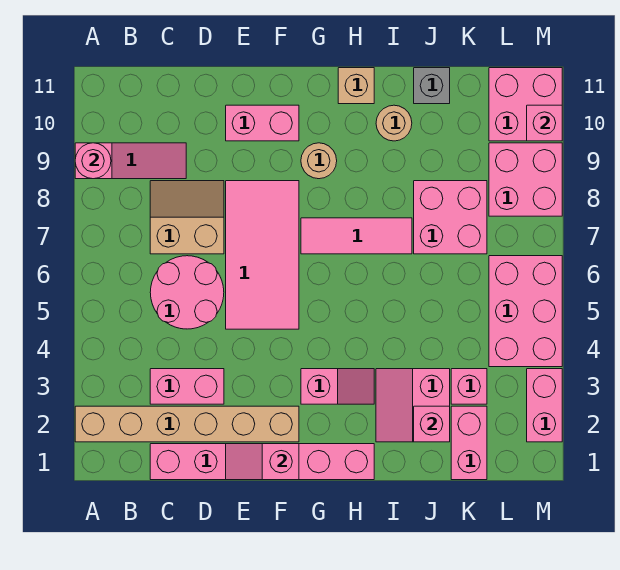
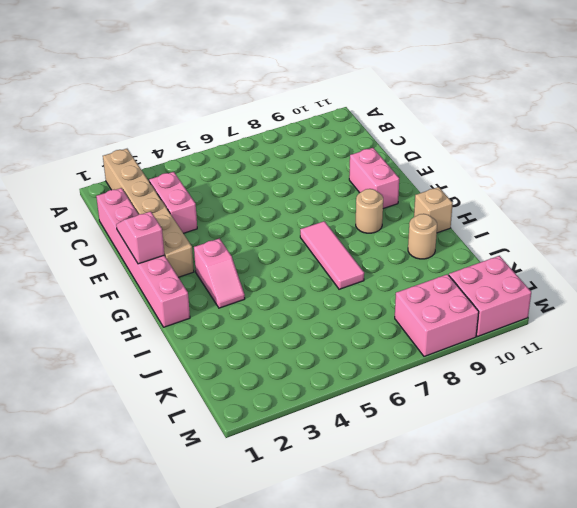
none -> pink slope A9:C9 level 1 top A
none -> pink round brick C5:D6 level 1
none -> tan slope C7:D8 level 1 top 7

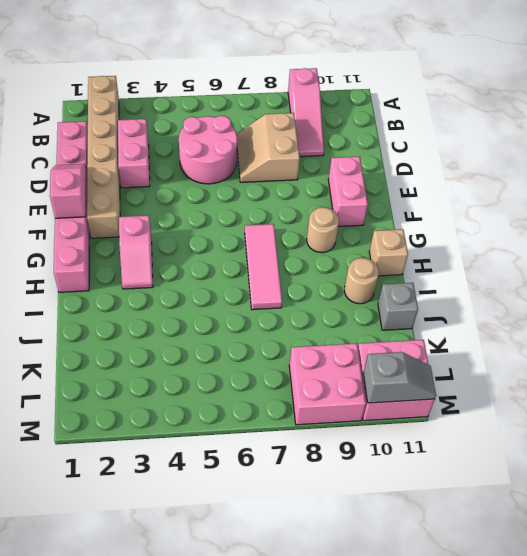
tan slope C7:D8 level 1 top 8 -> tan slope C7:D8 level 1 top 7
grey slope M10:M11 level 2 top 10 -> pink brick M10 level 2
none -> pink tile E5:F8 level 1
none -> pink slope I2:J3 level 1 top J
none -> pink brick J7:K8 level 1

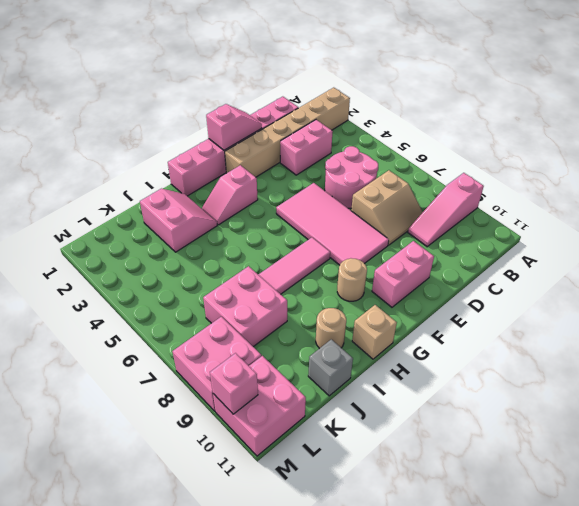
none -> pink brick K1:K2 level 1
none -> pink brick K3 level 1
none -> pink brick L4:M6 level 1

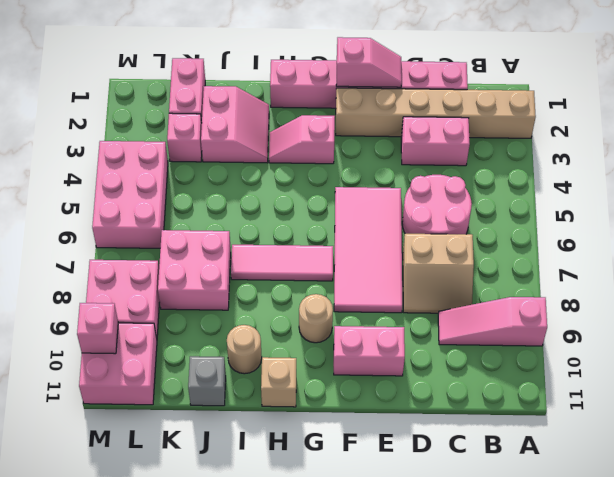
none -> pink brick M2:M3 level 1
none -> pink round brick A9 level 2
none -> pink brick J2 level 2

